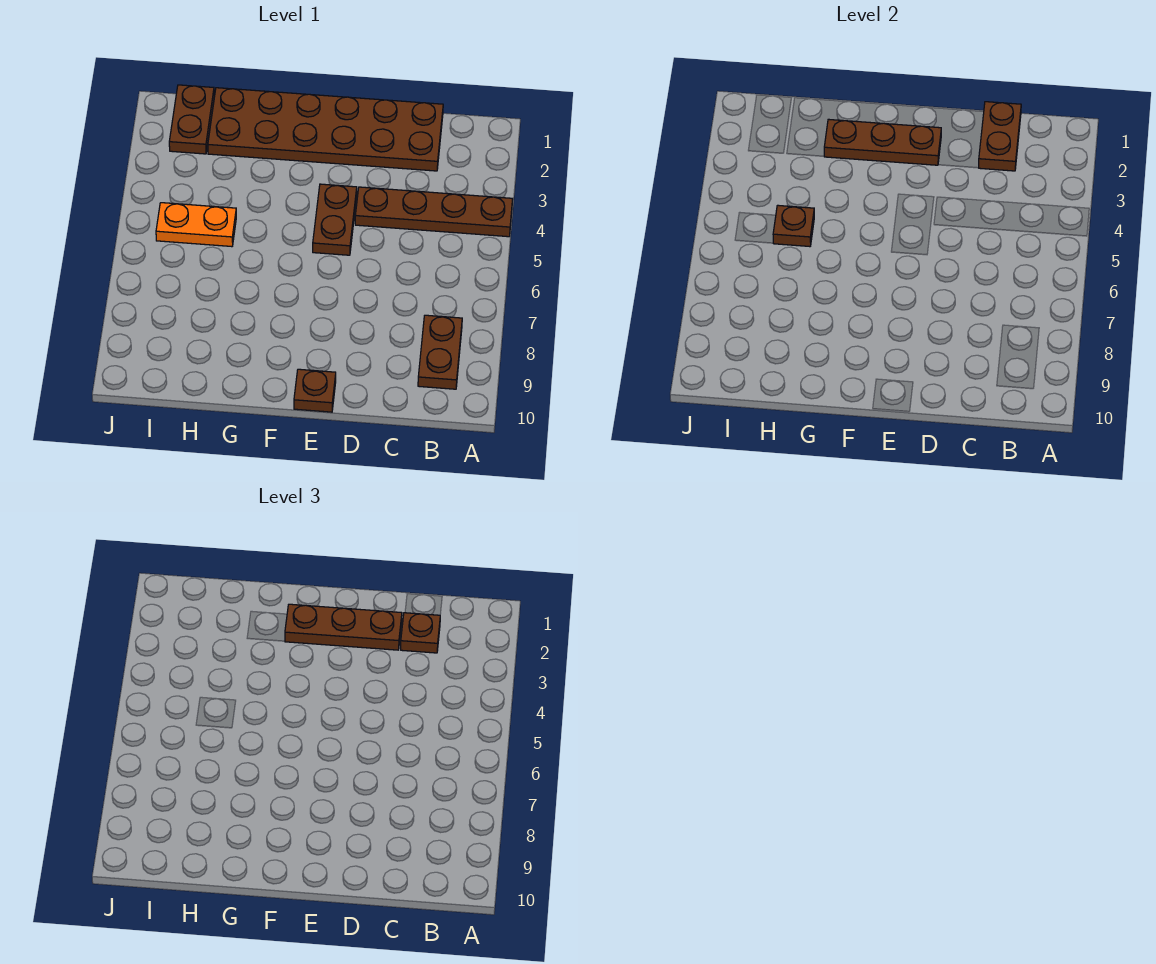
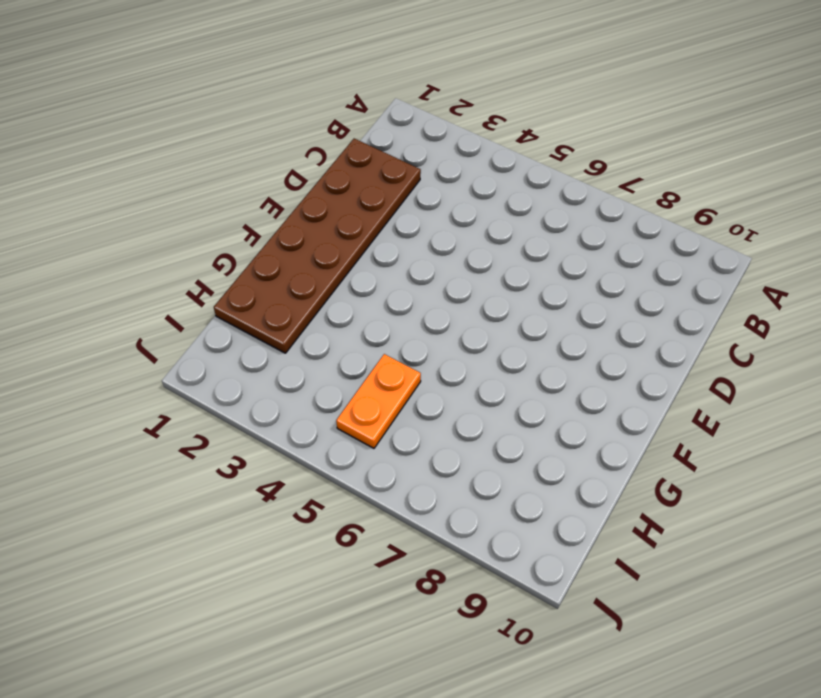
none -> brown plate A4:D4 level 1
none -> brown plate B8:B9 level 1
none -> brown plate E4:E5 level 1

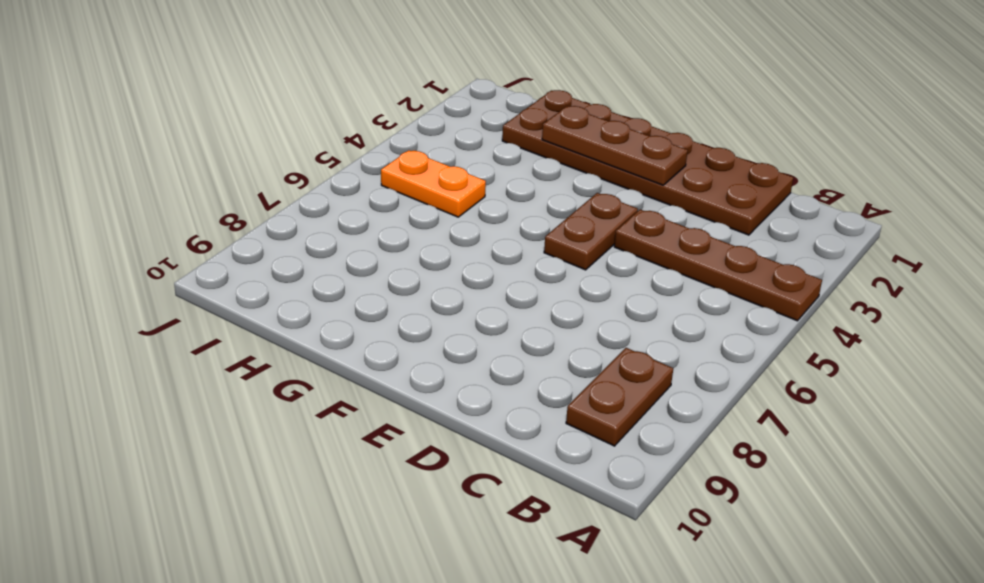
none -> brown plate E10 level 1
none -> brown plate I1:I2 level 1
none -> brown plate C1:C2 level 2

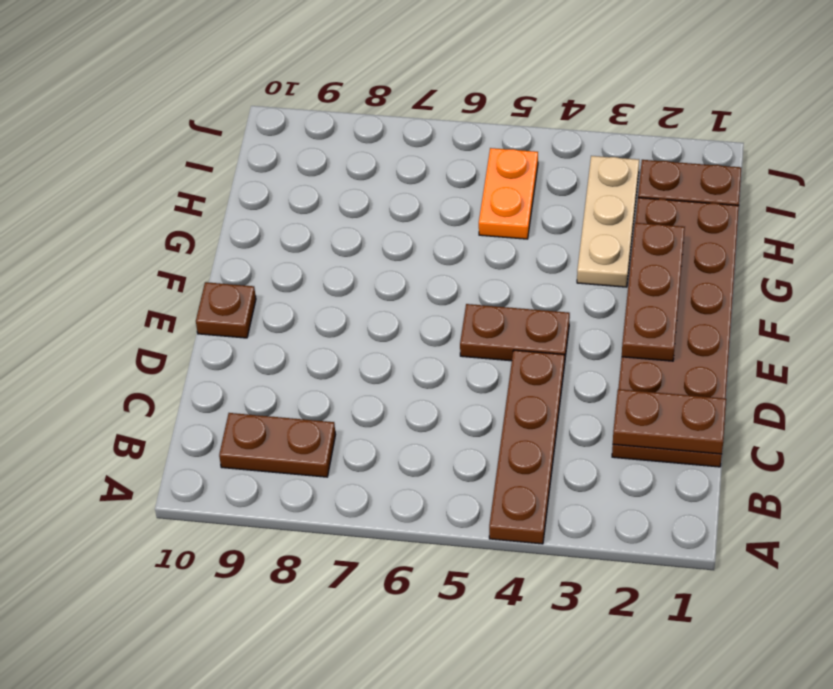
tan plate G3:I3 level 1 -> none
none -> brown plate H5 level 2
none -> brown plate C2 level 3
none -> brown plate D2:F2 level 3

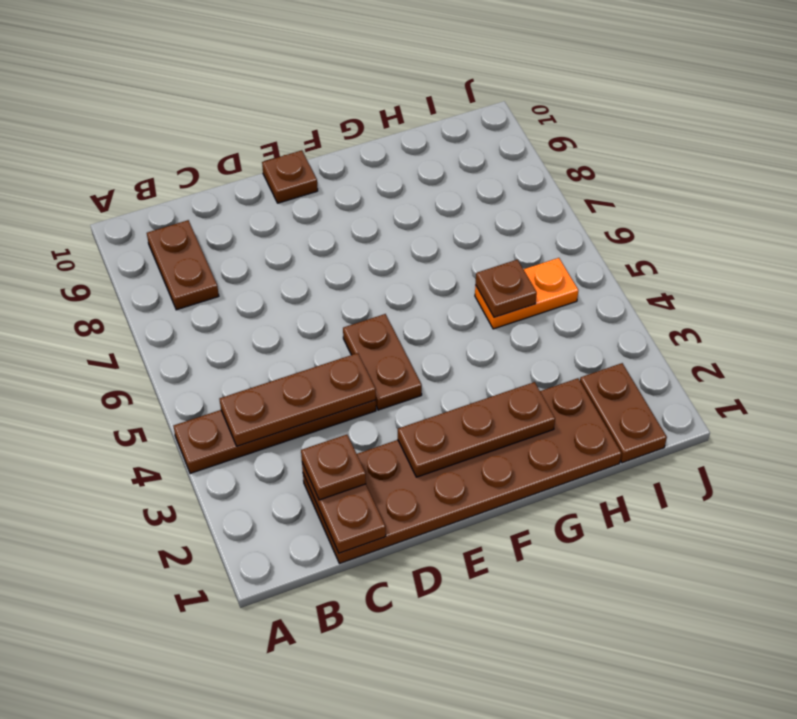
brown plate B4:D4 level 2 -> brown plate D2:F2 level 3

